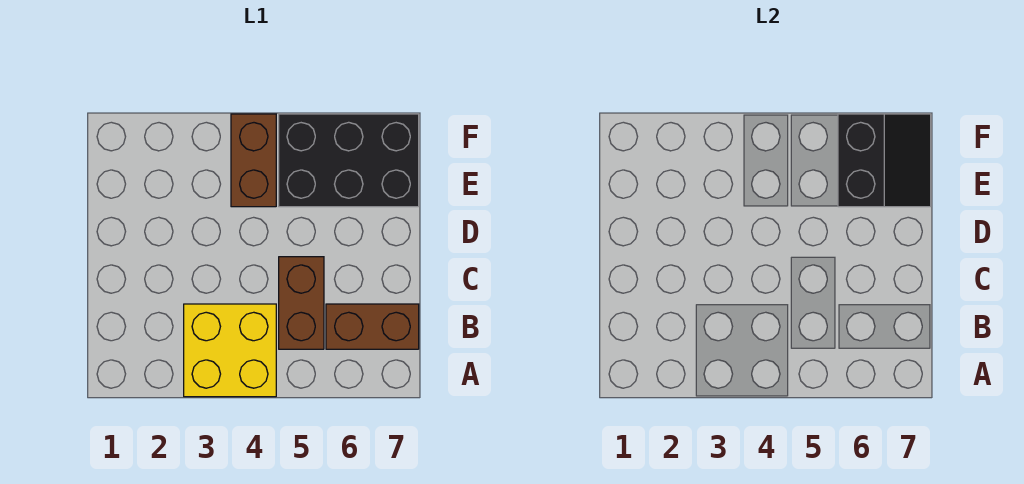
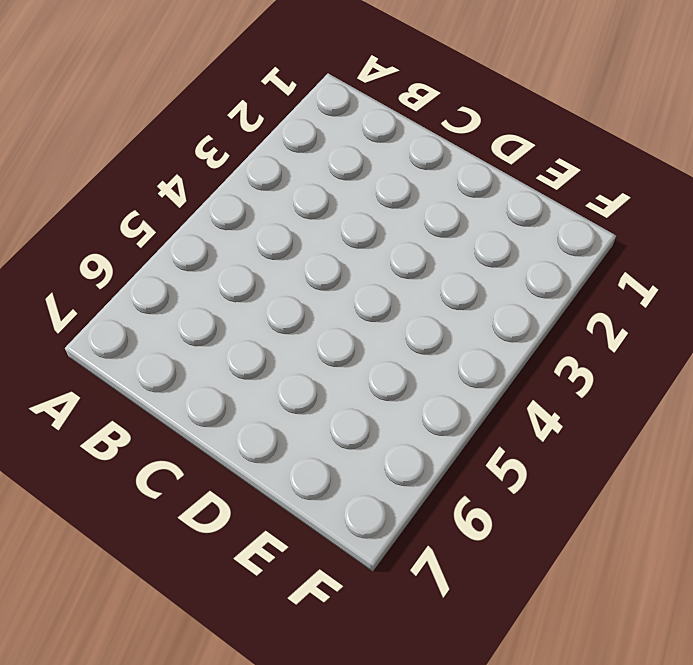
none -> yellow brick A3:B4 level 1
none -> brown brick B5:C5 level 1

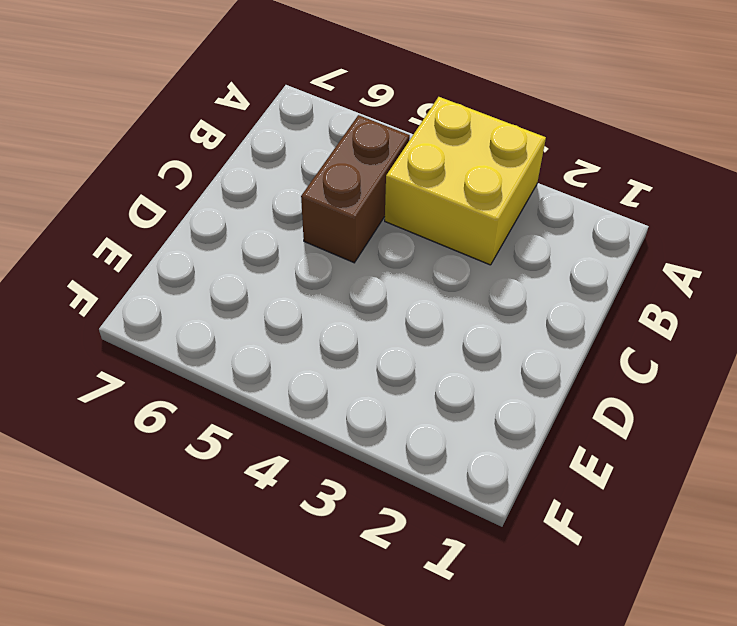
none -> brown brick B6:B7 level 1
none -> brown brick E4:F4 level 1

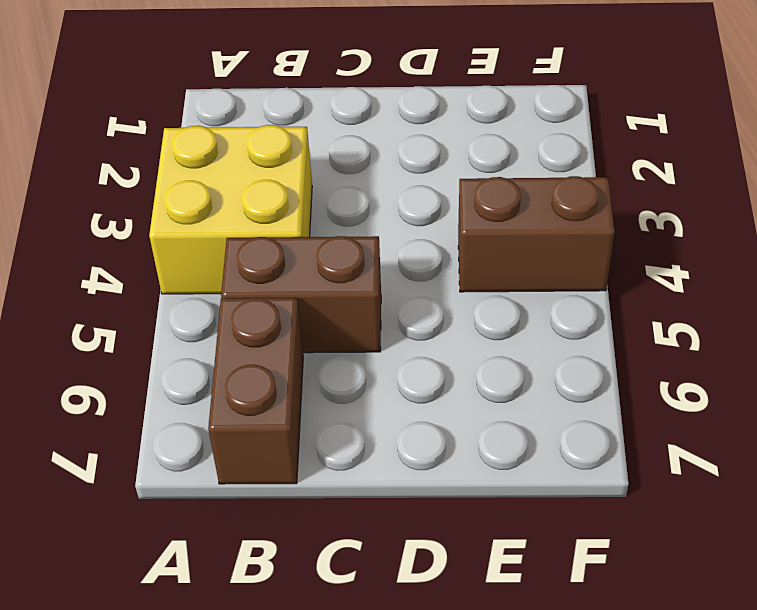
none -> black brick E5:F7 level 1
none -> black slope E6:F7 level 2 top 6

